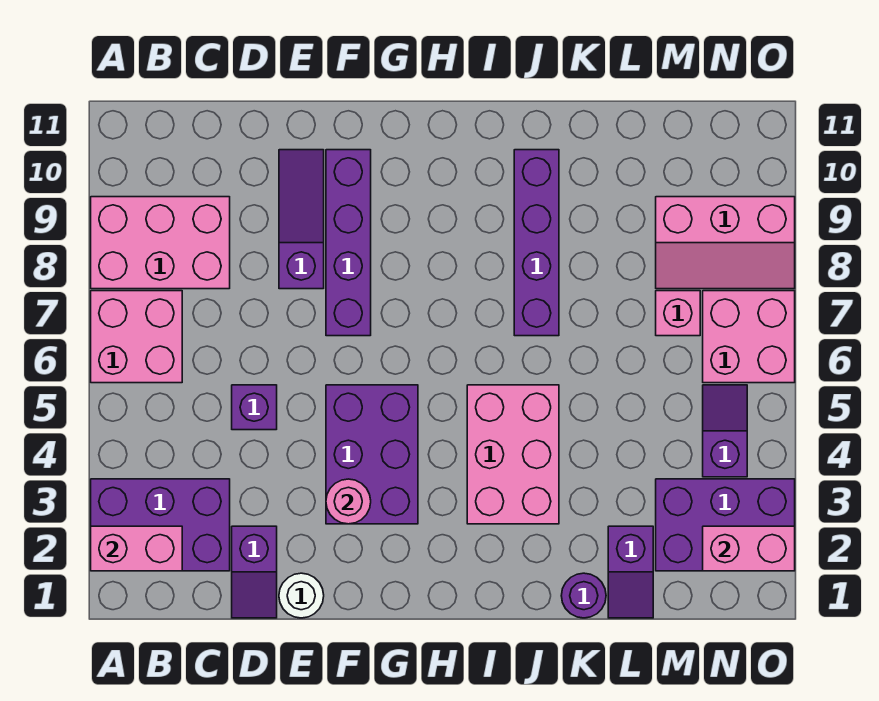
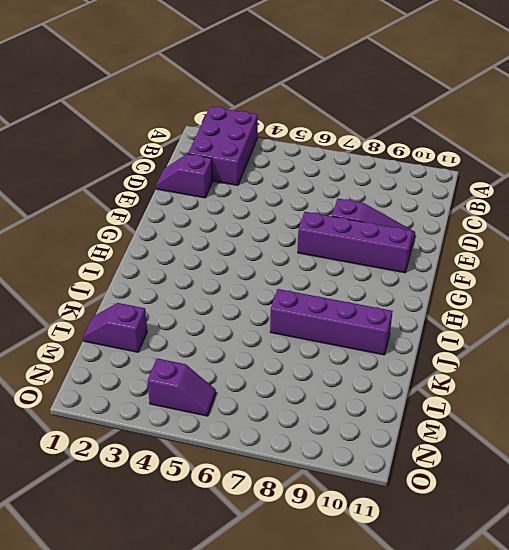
none -> pink brick A6:B7 level 1
none -> pink brick A8:C9 level 1
none -> purple brick D5 level 1

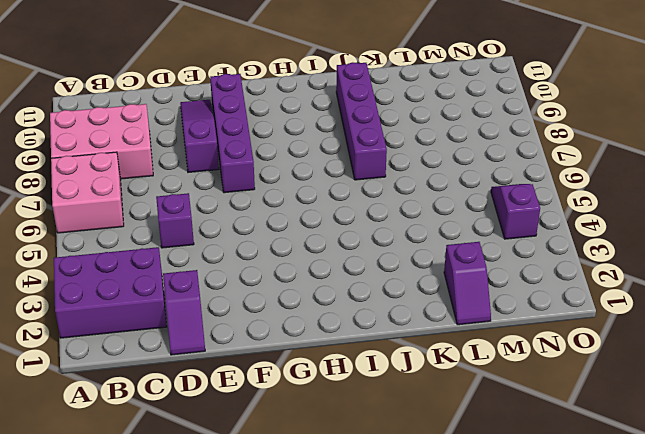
none -> white round brick E1 level 1
none -> purple brick F3:G5 level 1
none -> pink brick I3:J5 level 1

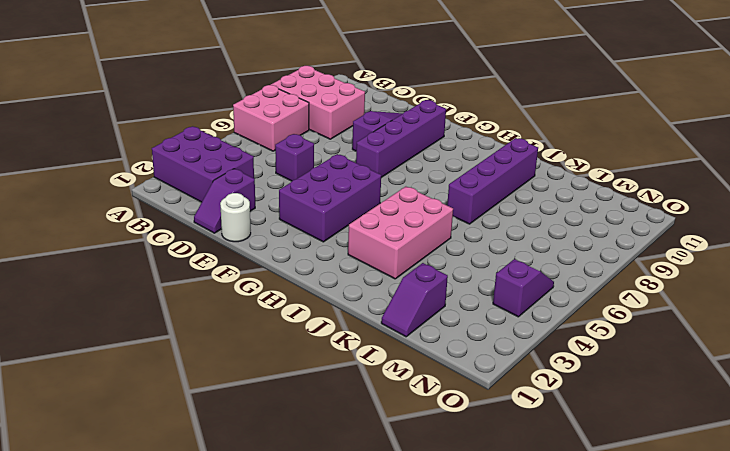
none -> purple round brick K1 level 1
none -> purple brick M2:O3 level 1
none -> pink brick M7 level 1

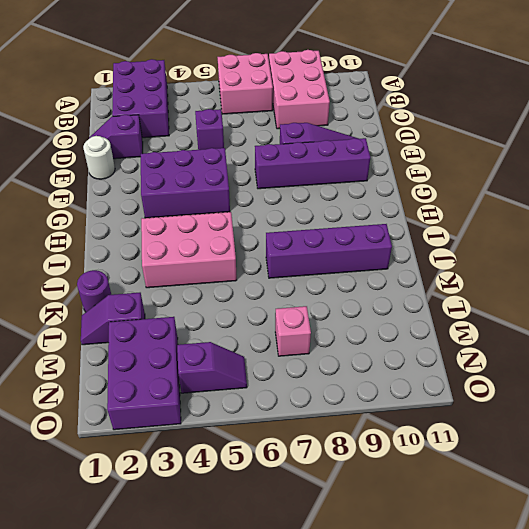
none -> pink slope M8:O9 level 1 top 9
none -> pink brick N6:O7 level 1
none -> pink brick A2:B2 level 2

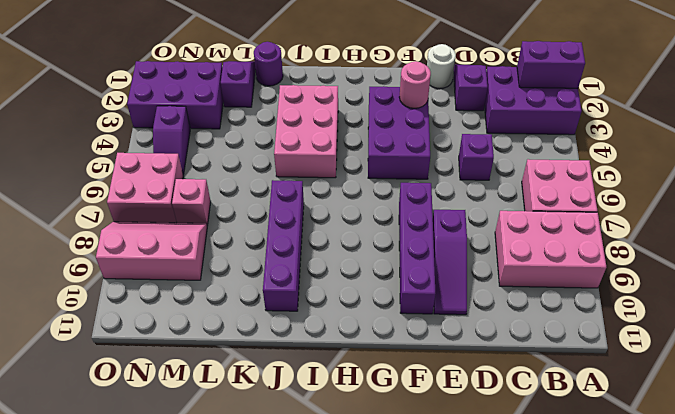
purple brick A2:B2 level 2 -> pink brick A2:B2 level 2
none -> pink brick N2:O2 level 2

